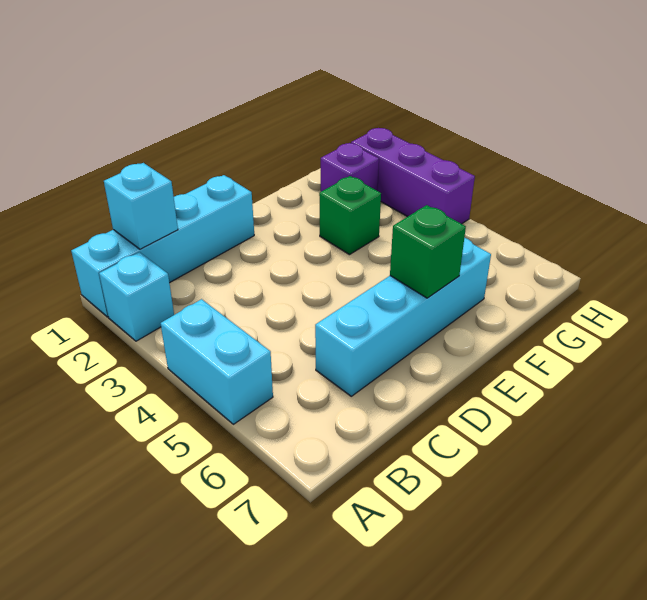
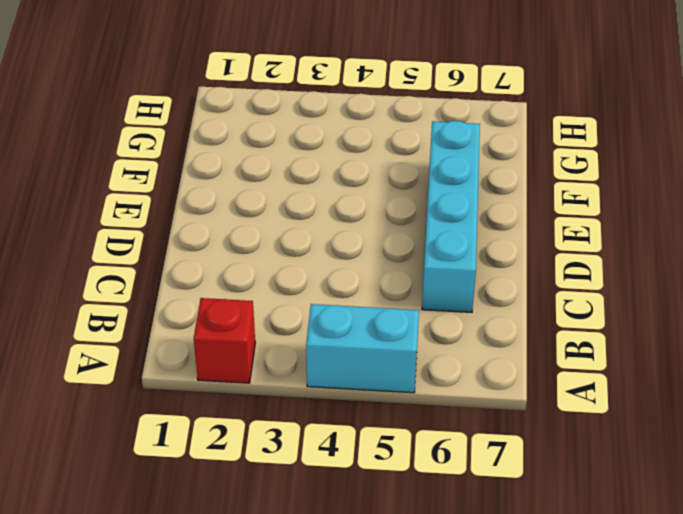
red brick A2 level 1 -> cyan brick A2 level 1
none -> cyan brick A1:D1 level 1
none -> green brick F3 level 1

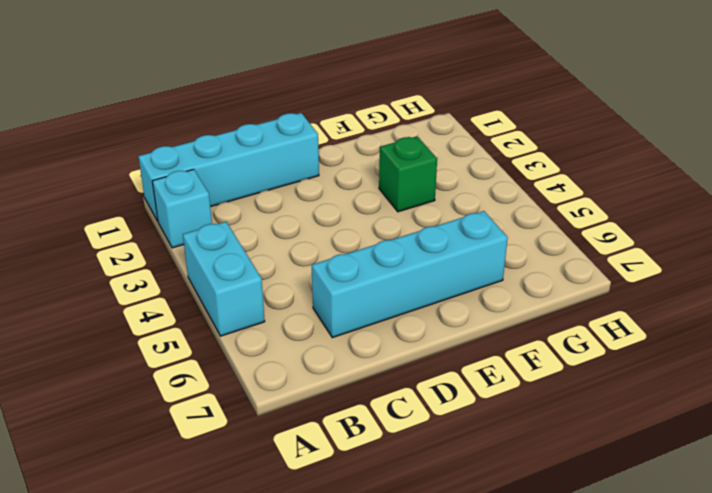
none -> purple brick G2 level 1
none -> purple brick H2:H4 level 1

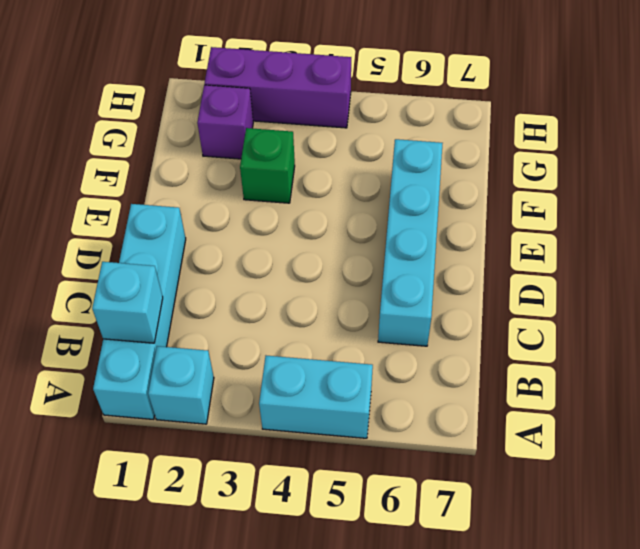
none -> green brick E6 level 2

